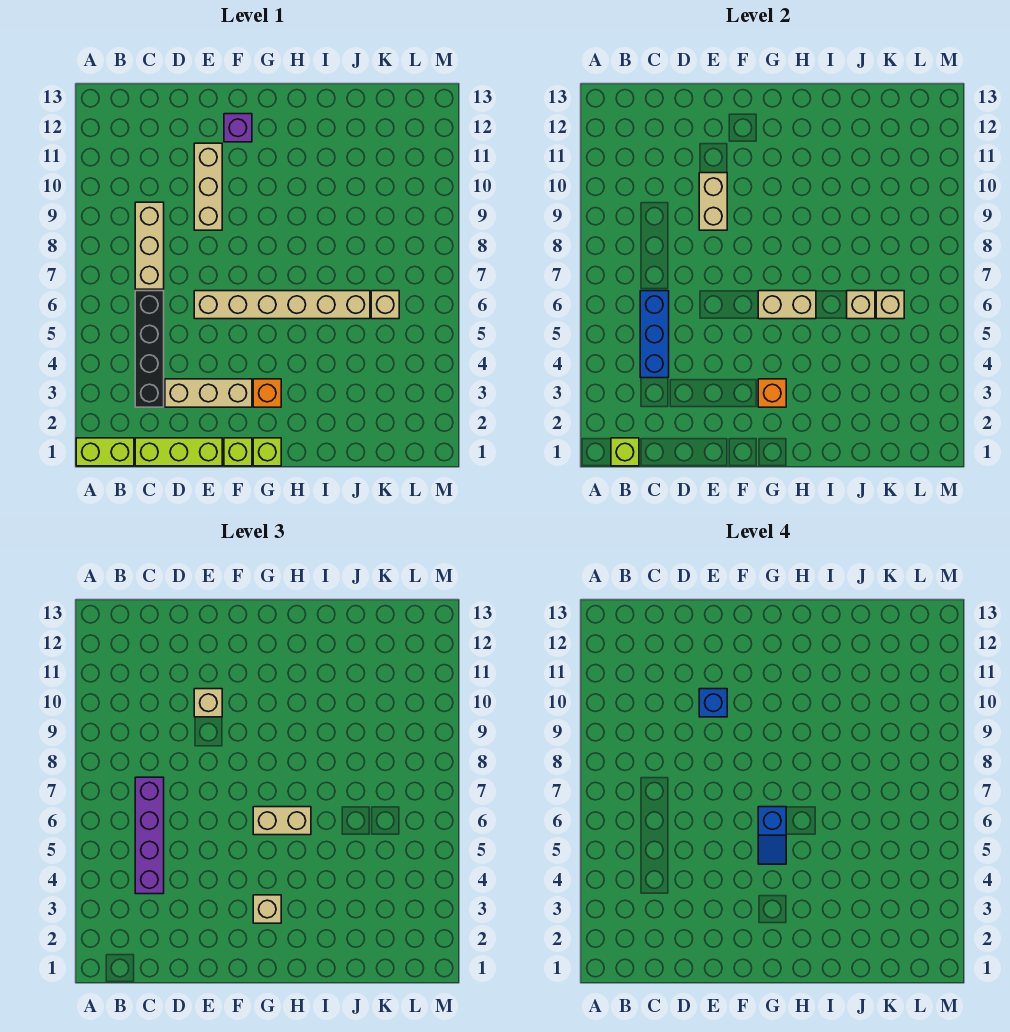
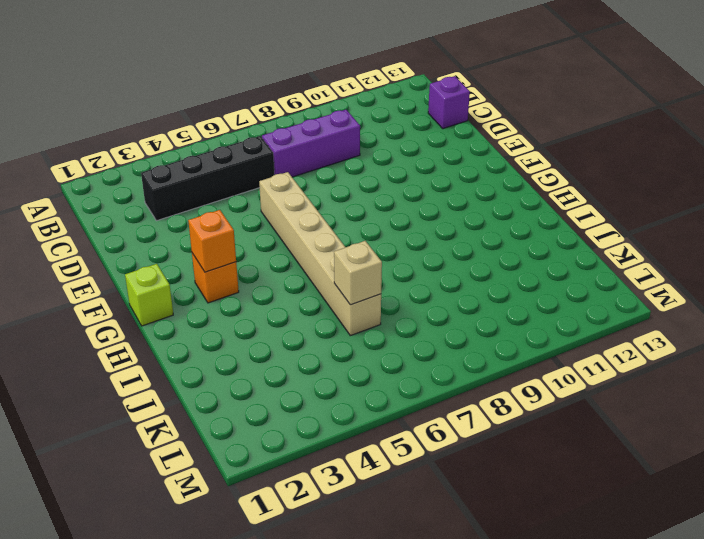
purple brick C7:C9 level 1 -> tan brick C7:C9 level 1
purple brick C13 level 1 -> purple brick F12 level 1
none -> lime brick A1:B1 level 1
none -> lime brick C1:E1 level 1
none -> tan brick D3:F3 level 1

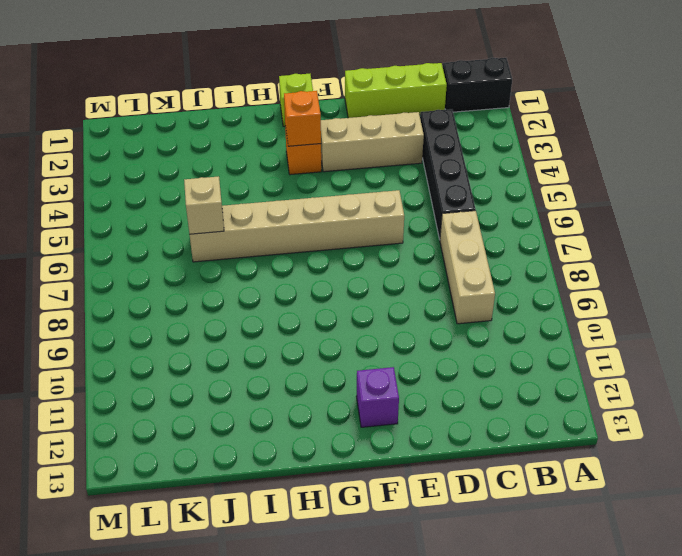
black brick A1:B1 level 1 -> lime brick A1:B1 level 1
none -> tan brick E9:E11 level 1
none -> lime brick F1 level 1
none -> tan brick K6 level 1

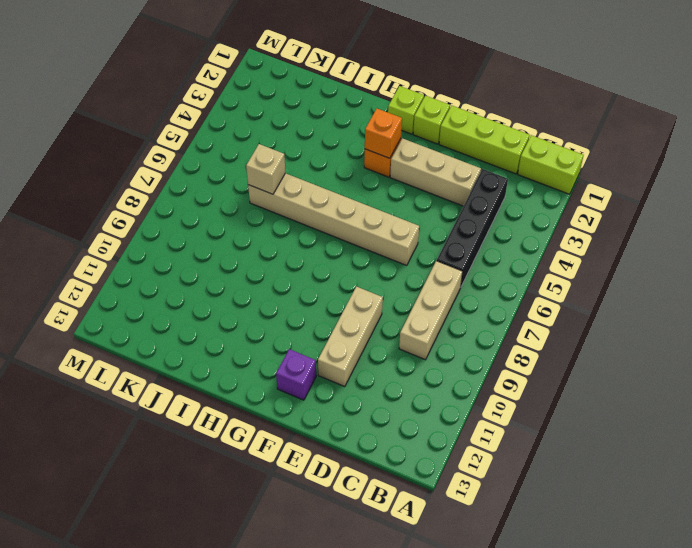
none -> tan brick K6 level 1
none -> lime brick B1 level 2
none -> blue brick C4:C6 level 2

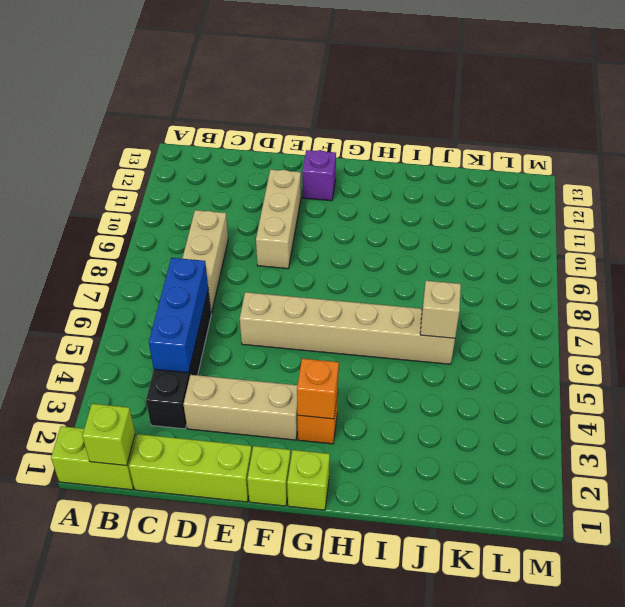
none -> tan brick K6 level 1
none -> tan brick E9:E10 level 2
none -> tan brick G6:H6 level 2

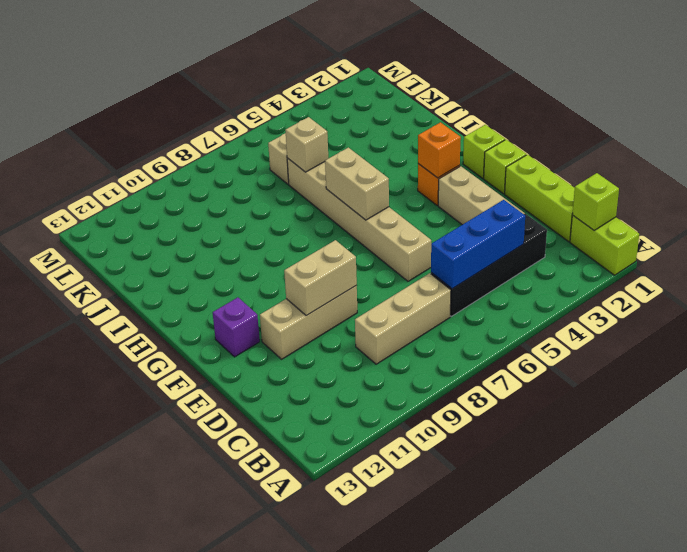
none -> tan brick K6 level 2
none -> purple brick C4:C7 level 3
none -> tan brick E10 level 3

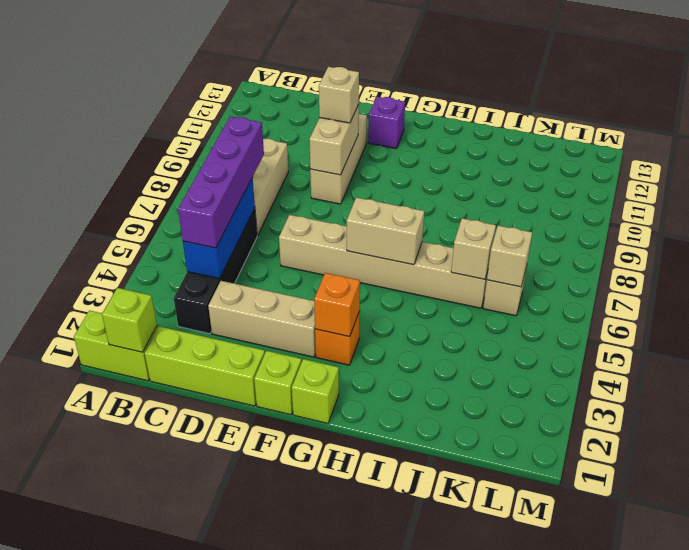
none -> tan brick G3 level 3
none -> tan brick G6:H6 level 3
none -> blue brick E10 level 4

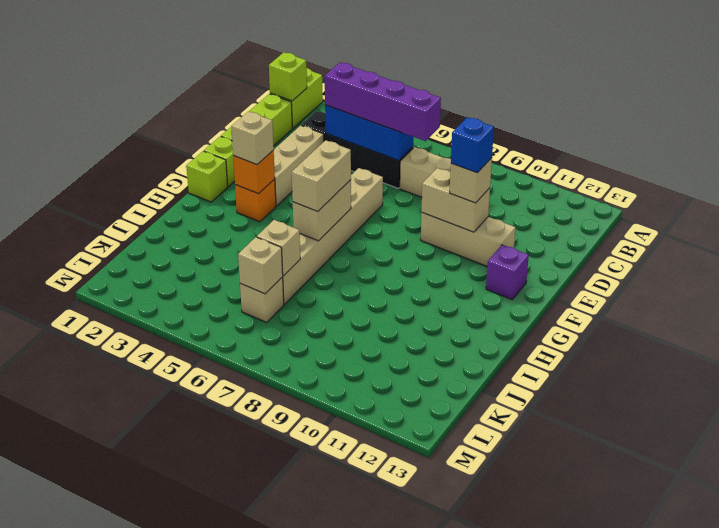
none -> blue slope G5:G6 level 4 top 6

